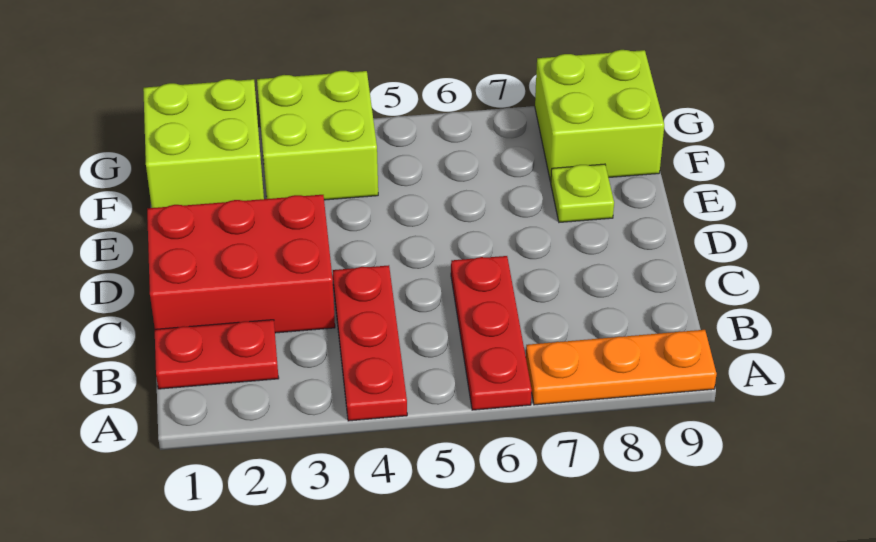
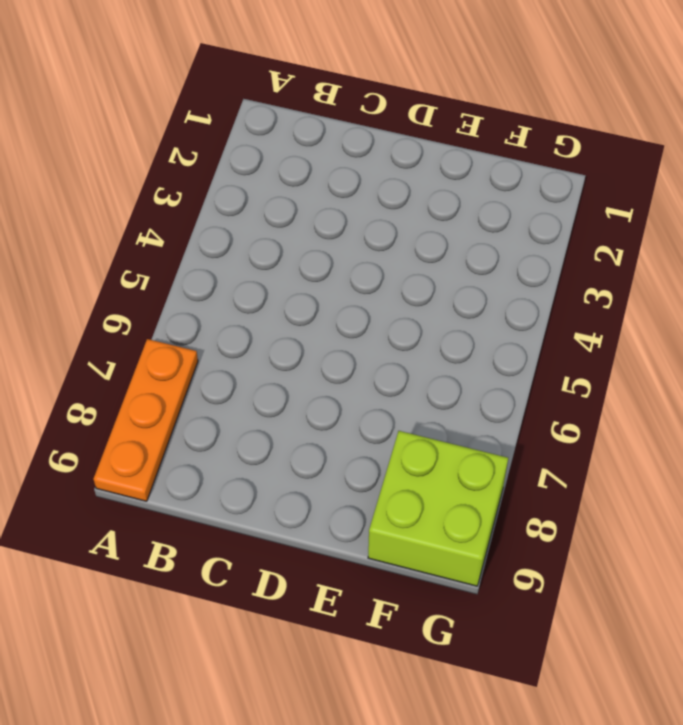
none -> red plate A4:C4 level 1
none -> red plate A6:C6 level 1

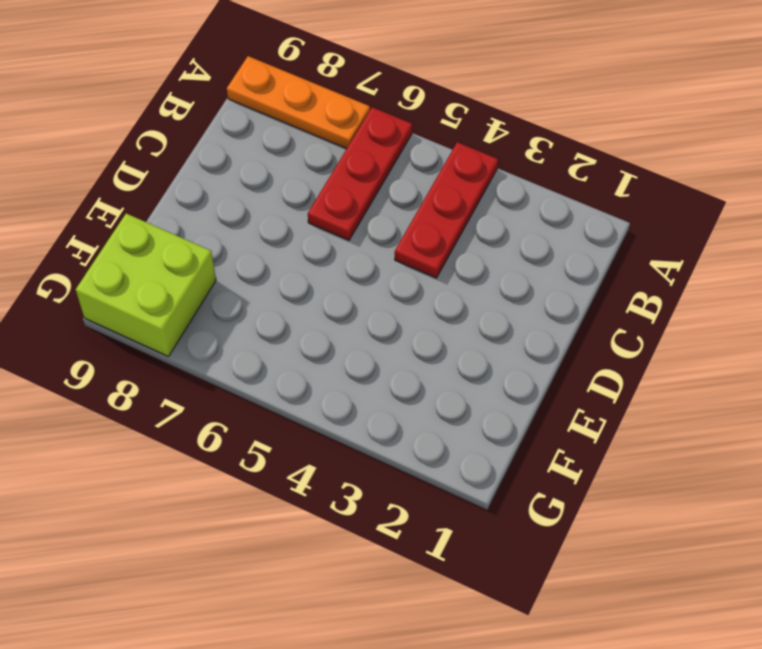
none -> red plate B1:B2 level 1
none -> red brick C1:D3 level 1

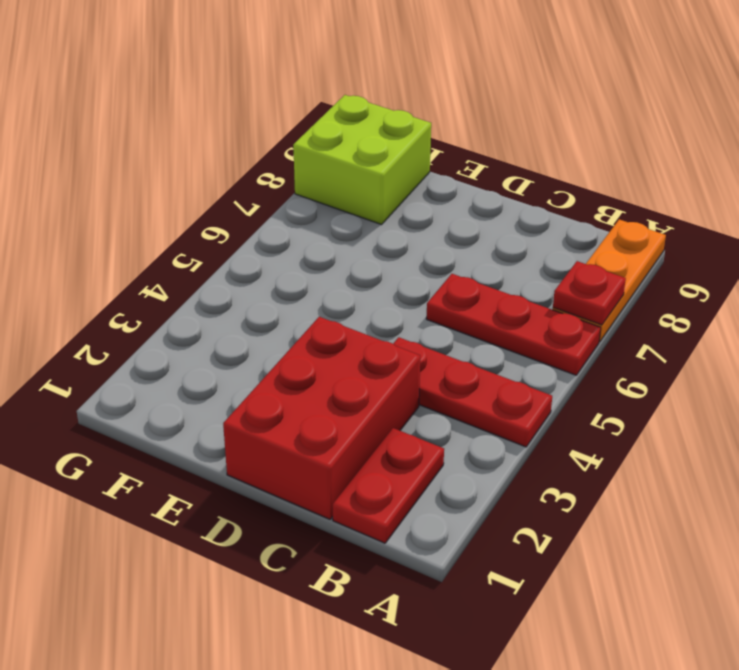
red plate A7 level 2 -> none
none -> lime plate E8 level 1
none -> lime brick F1:G2 level 1

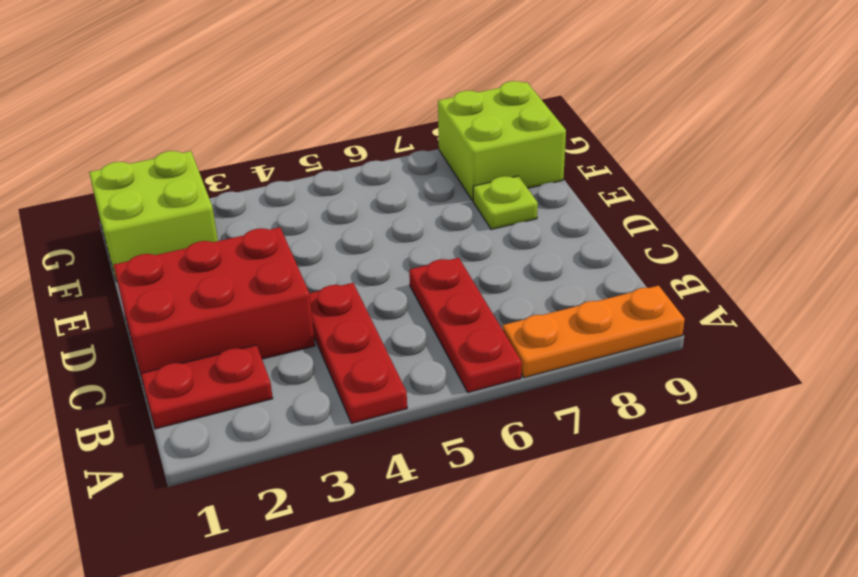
none -> lime brick F3:G4 level 1

